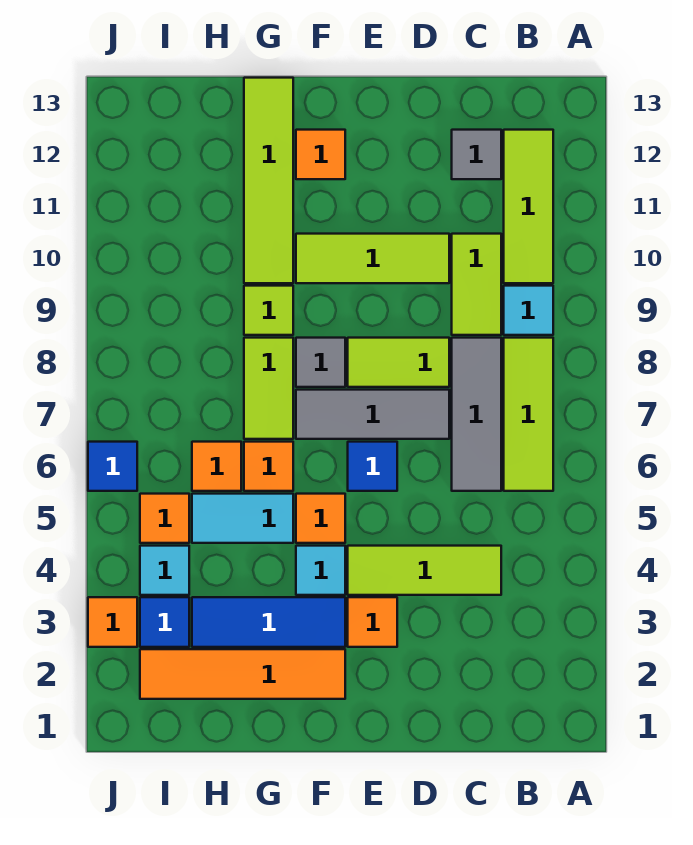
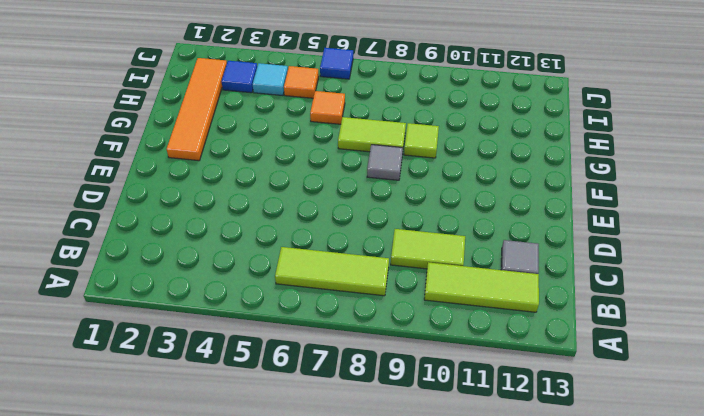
none -> cyan tile B9 level 1
none -> lime tile C4:E4 level 1
none -> grey tile C6:C8 level 1

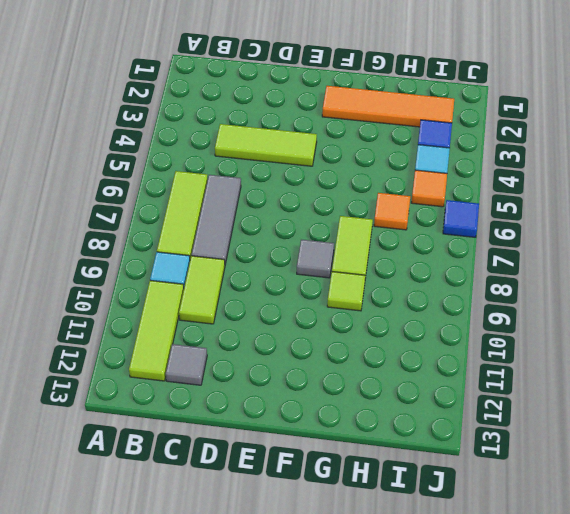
none -> grey tile D7:F7 level 1
none -> lime tile D8:E8 level 1
none -> lime tile D10:F10 level 1

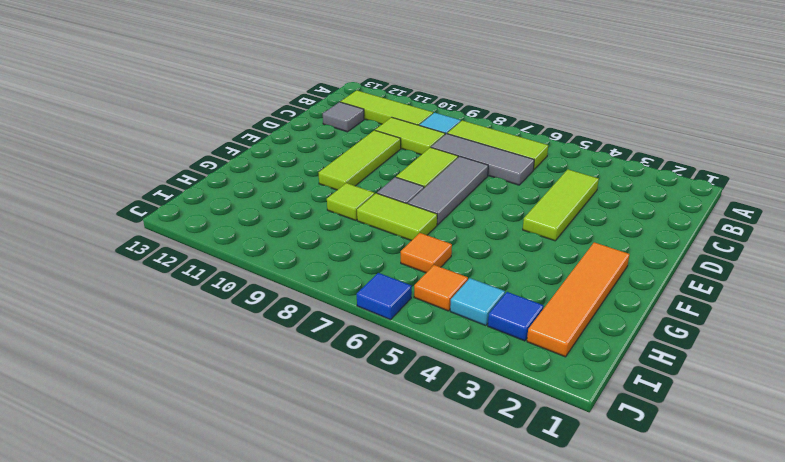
none -> orange tile E3 level 1
none -> blue tile E6 level 1
none -> blue tile F3:H3 level 1

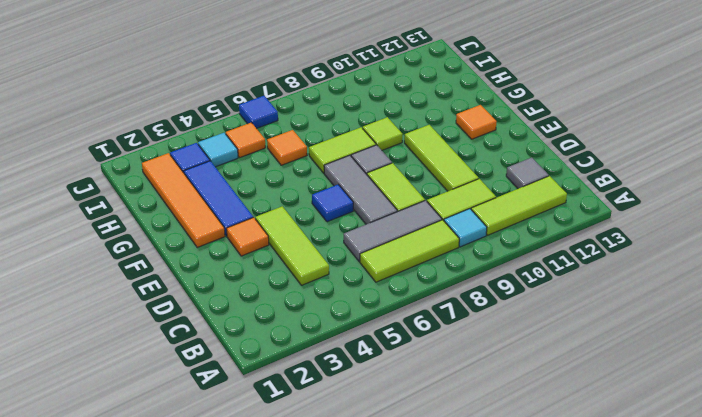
none -> cyan tile F4 level 1
none -> orange tile F5 level 1
none -> cyan tile G5:H5 level 1

